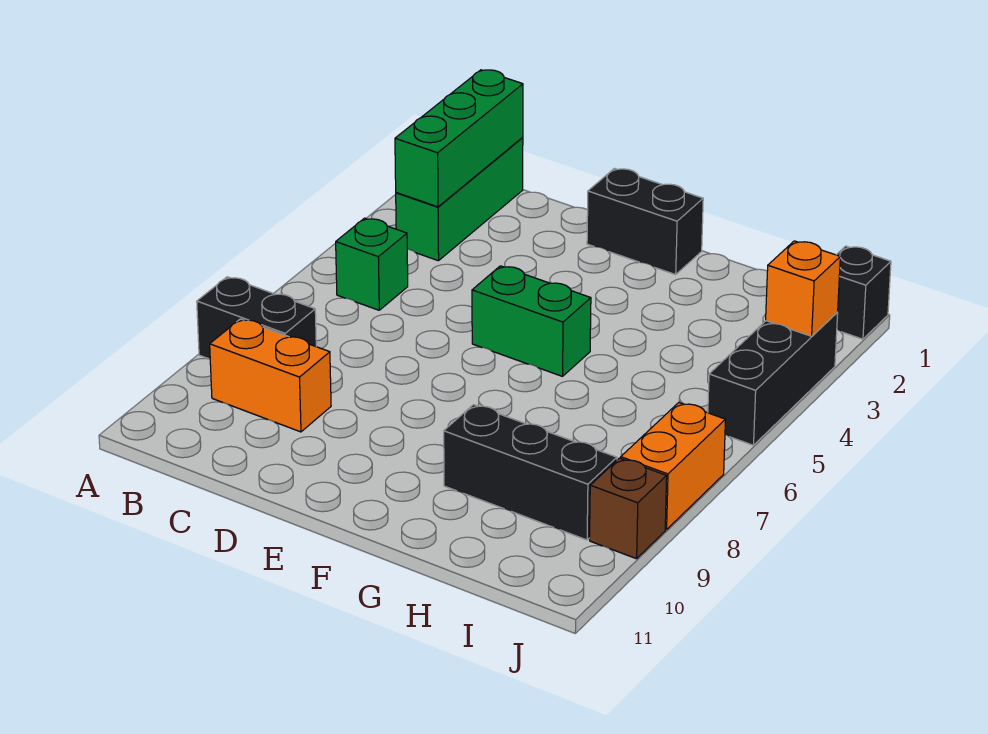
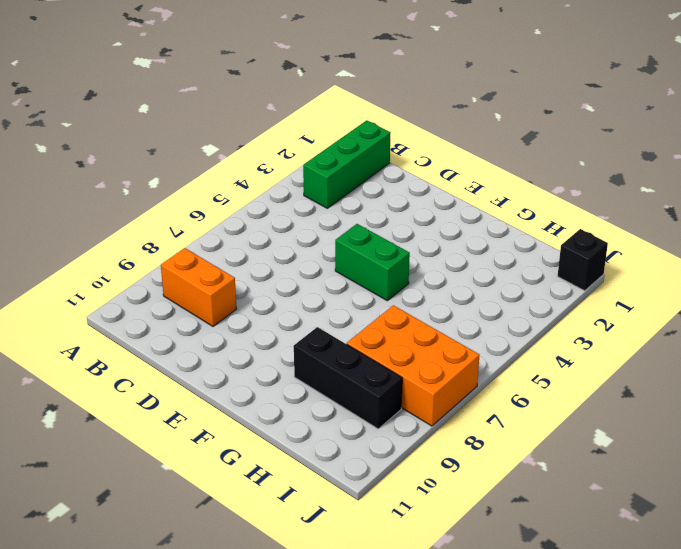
orange brick H7:J8 level 1 -> orange brick J7:J8 level 1
none -> black brick A8:B8 level 1
none -> green brick B5 level 1
none -> black brick E1:F1 level 1

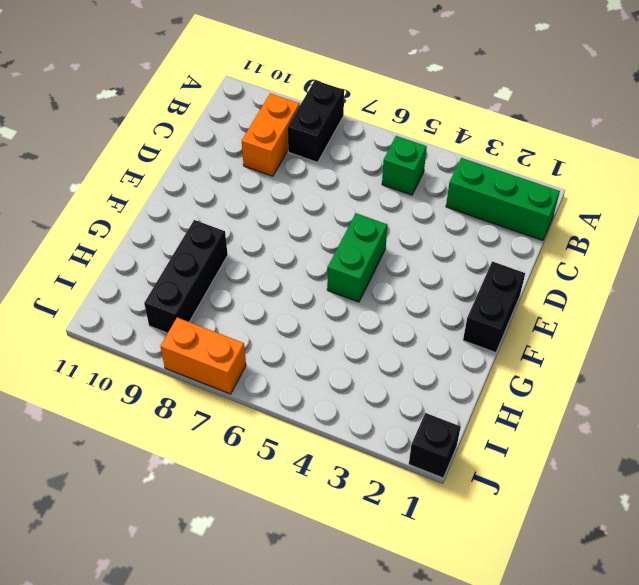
none -> black brick J3:J5 level 1
none -> brown brick J9 level 1
none -> green brick B1:B3 level 2

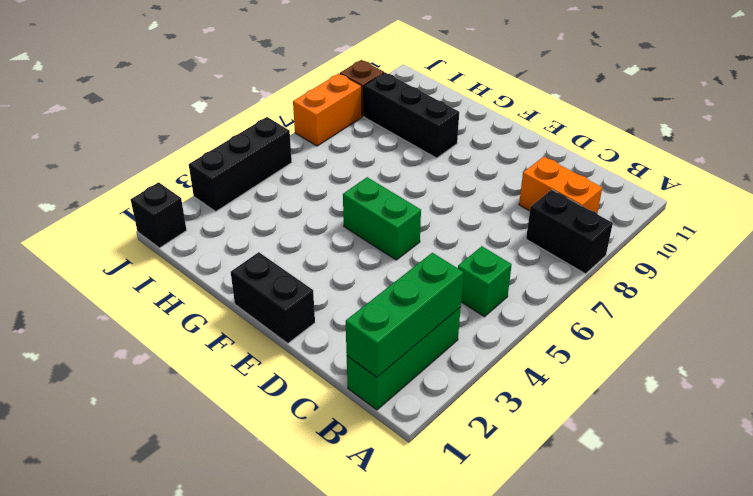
none -> orange brick J3 level 2

